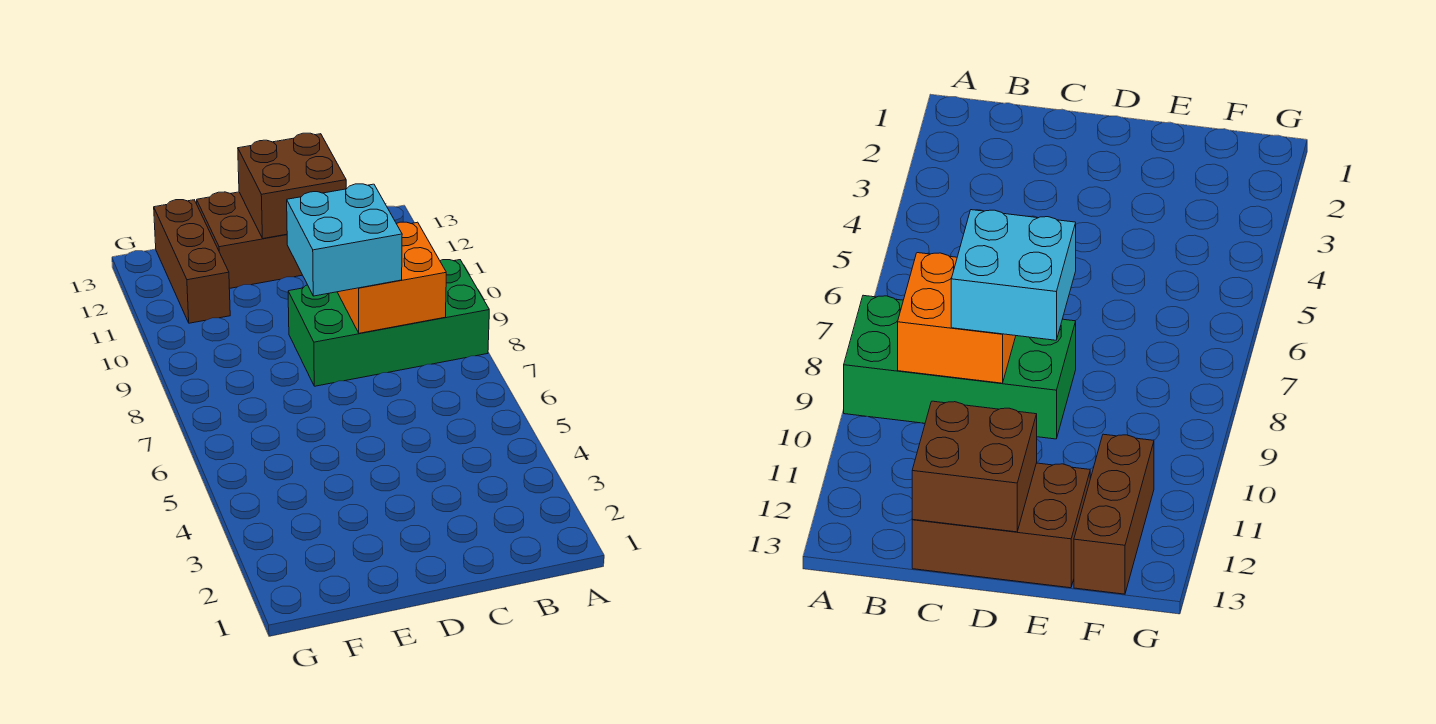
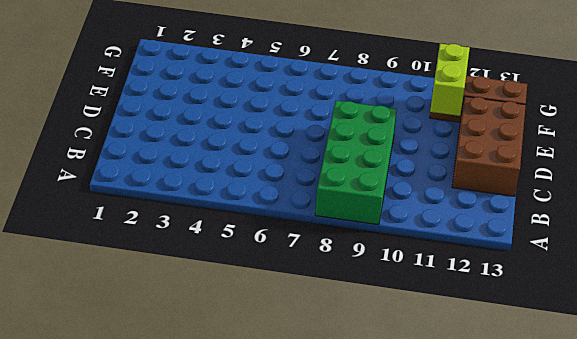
lime brick E11:F11 level 2 -> none
none -> orange brick B8:C9 level 2
none -> brown brick C12:D13 level 2

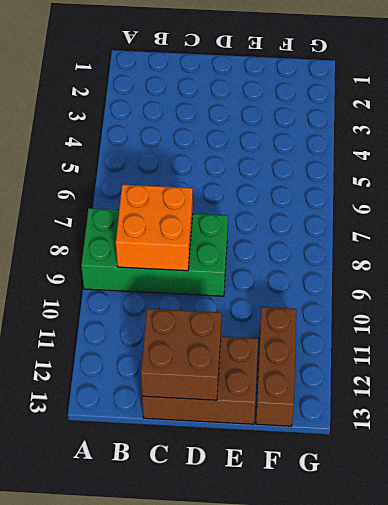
none -> cyan brick C8:D9 level 3

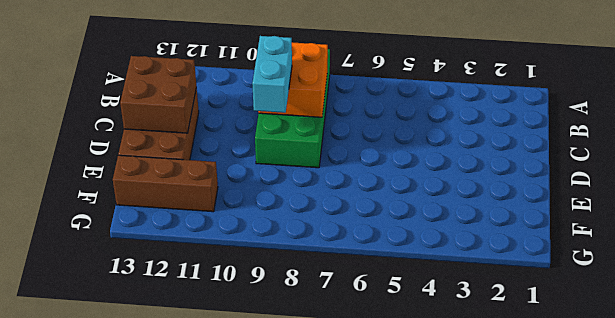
cyan brick C9:D9 level 3 -> cyan brick C8:D9 level 3

